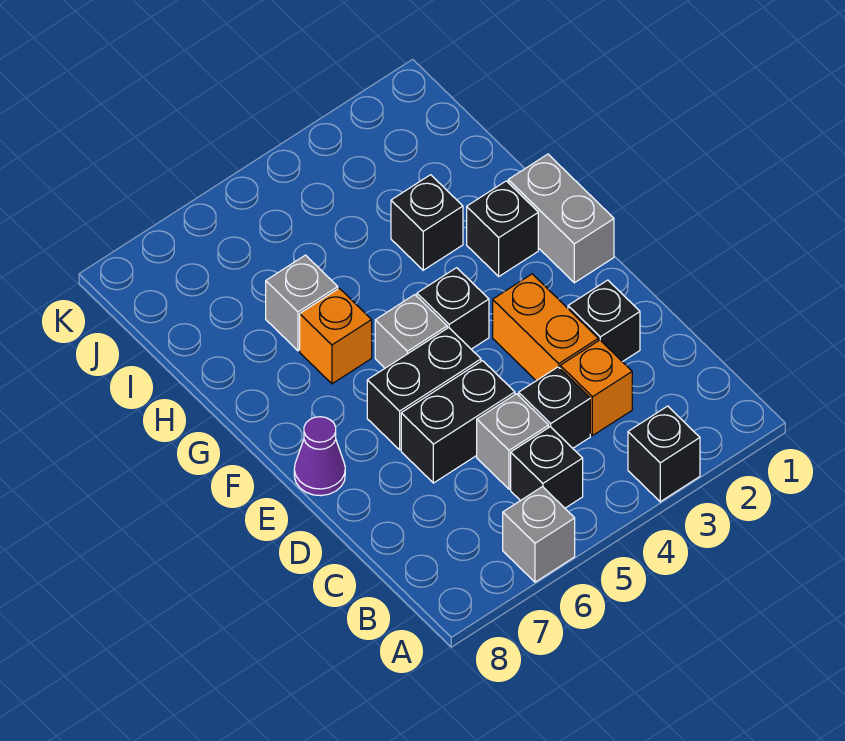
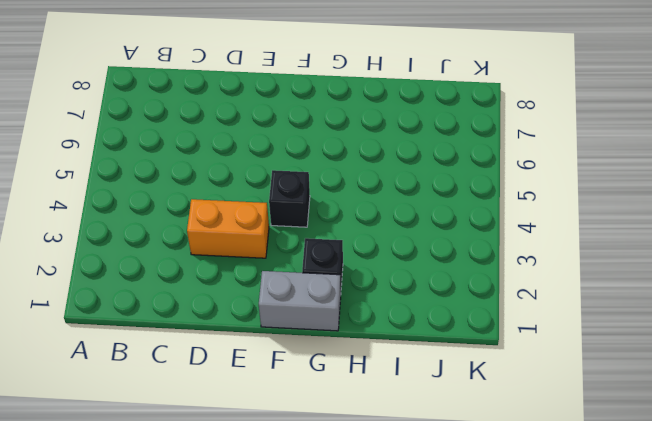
none -> black brick A3 level 1
none -> grey brick A6 level 1
none -> black brick B5 level 1

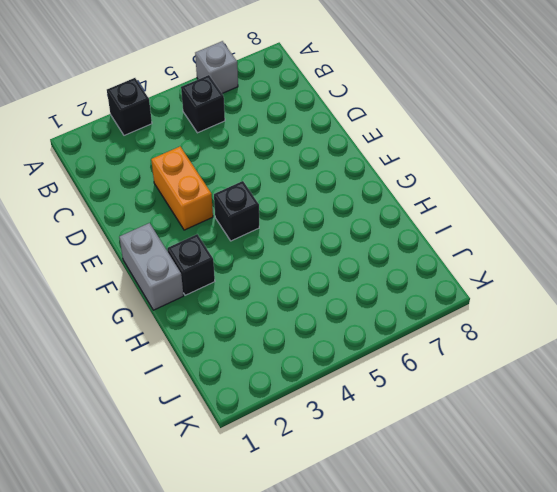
none -> orange brick C3 level 1
none -> black brick C4 level 1
none -> grey brick C5 level 1

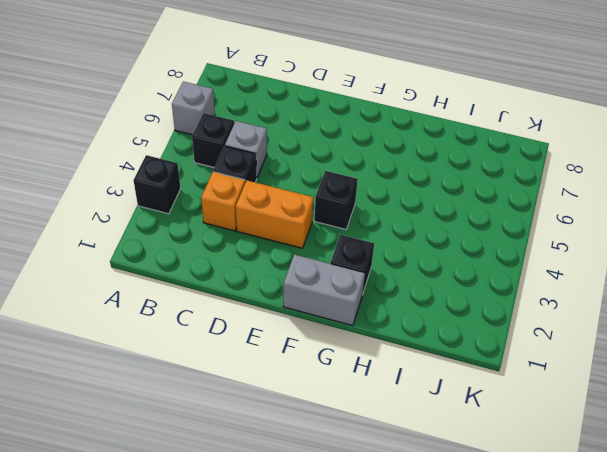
none -> black brick D2 level 1
none -> black brick D5:D6 level 1
none -> black brick E5:E6 level 1

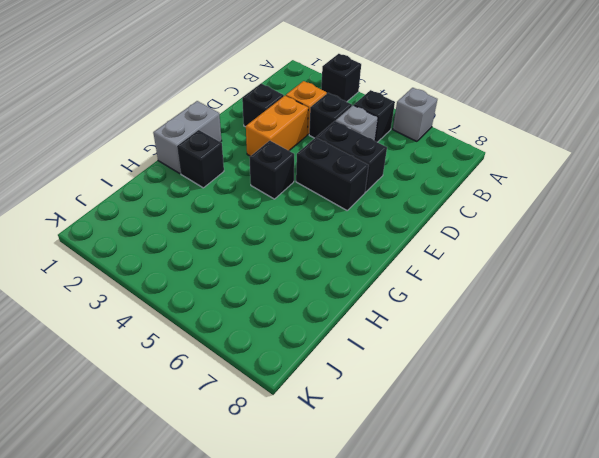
none -> purple cone E8 level 1
none -> grey brick F5 level 1
none -> orange brick G6 level 1

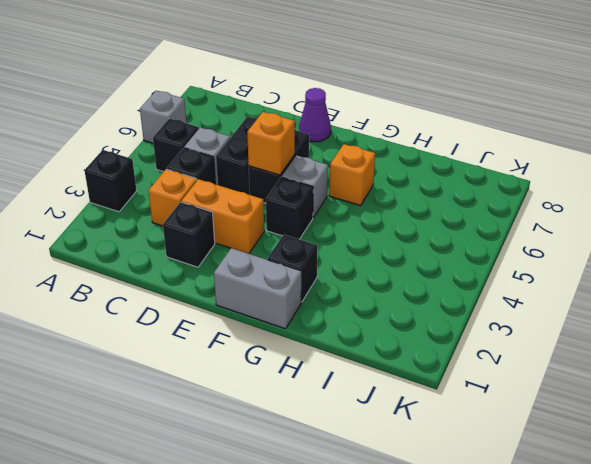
orange brick E5 level 2 -> none
none -> black brick H3 level 1
none -> grey brick H6 level 1

